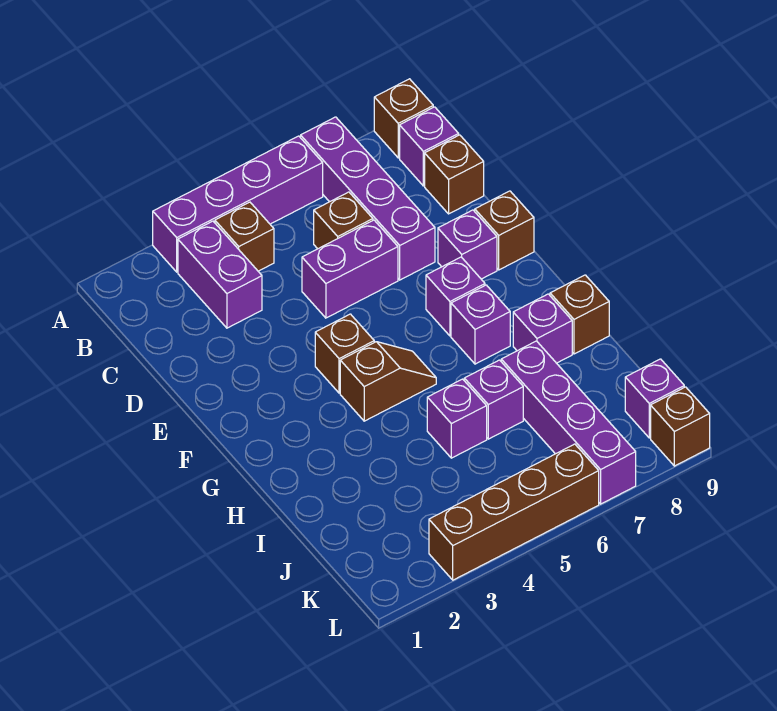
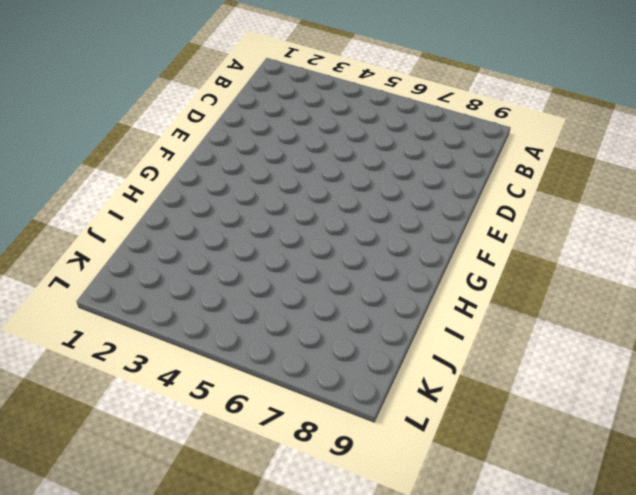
none -> purple brick A3:A6 level 1
none -> purple brick A7:D7 level 1
none -> brown brick A9 level 1

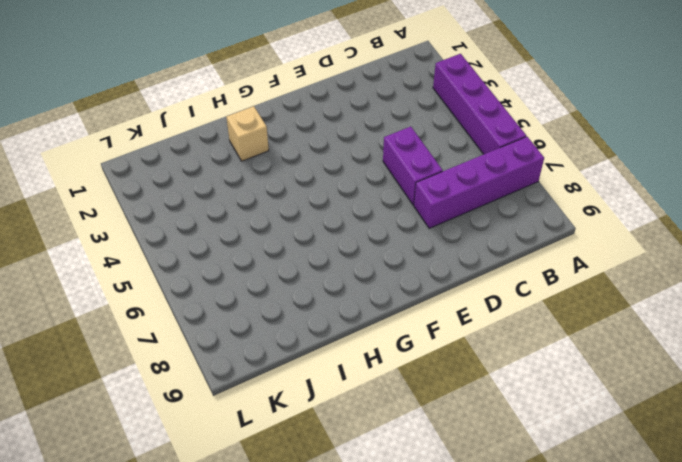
tan brick H2 level 1 -> none
none -> brown brick A9 level 1
none -> purple brick B3:C3 level 1
none -> brown brick B4 level 1

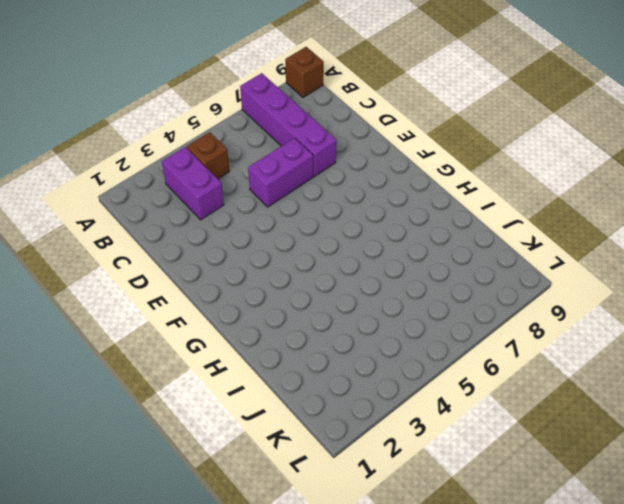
none -> purple brick A3:A6 level 1
none -> purple brick B9 level 1
none -> brown brick C6 level 1

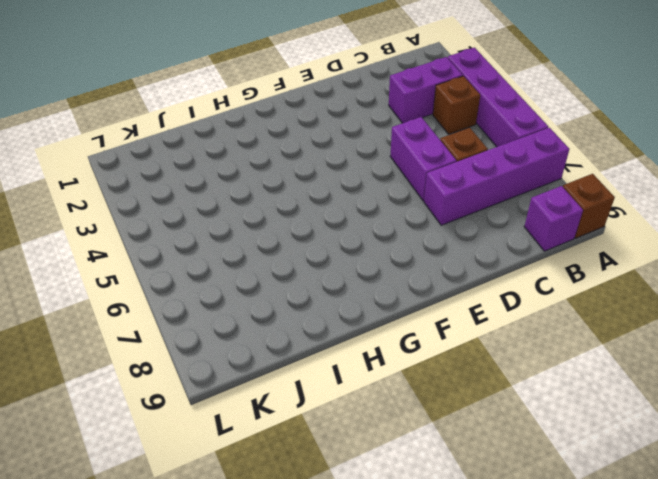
none -> brown brick C9 level 1
none -> purple brick E8 level 1
none -> brown brick E9 level 1

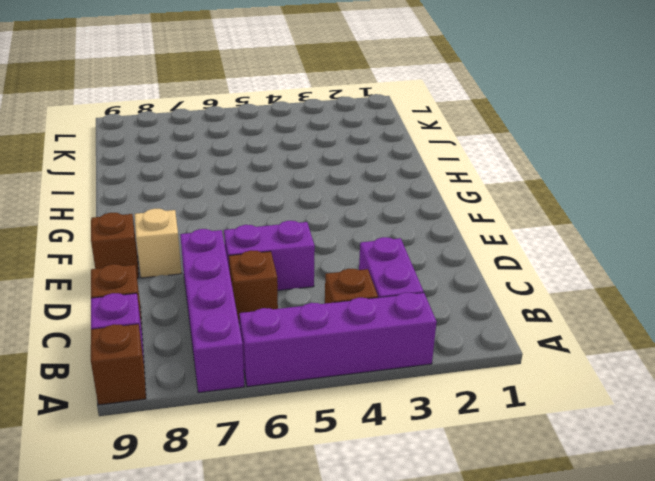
tan brick E8 level 1 -> purple brick E8 level 1
none -> brown brick F4 level 1
none -> purple brick F7 level 1
none -> brown slope G4:G5 level 1 top 4

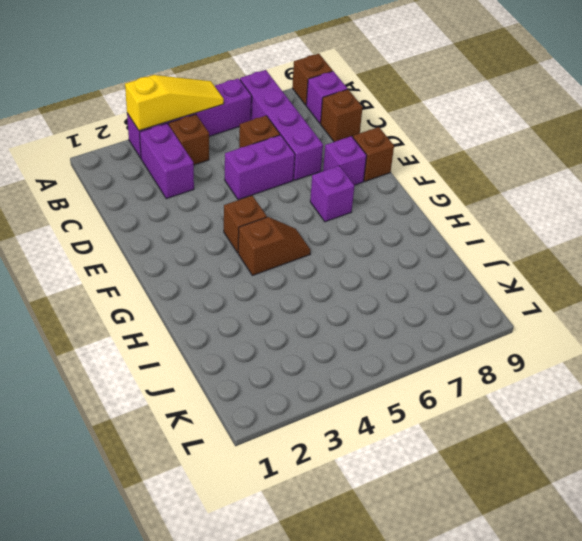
yellow slope A3:A5 level 2 top 3 -> none
none -> purple brick G7 level 1
none -> purple brick H8 level 1
none -> brown brick H9 level 1

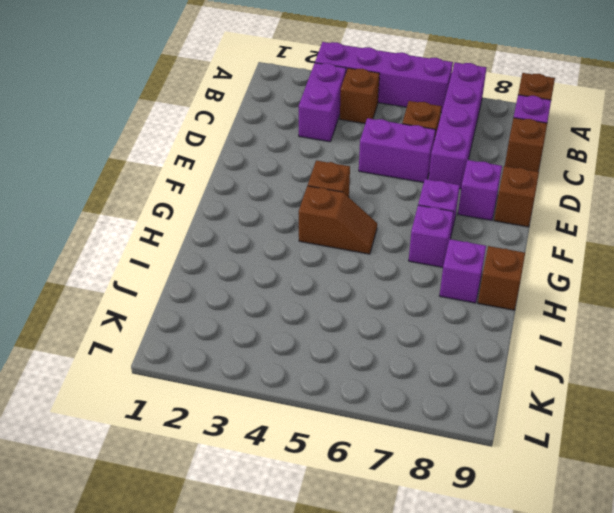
none -> purple brick I5 level 1
none -> purple brick I6 level 1
none -> purple brick I7:L7 level 1

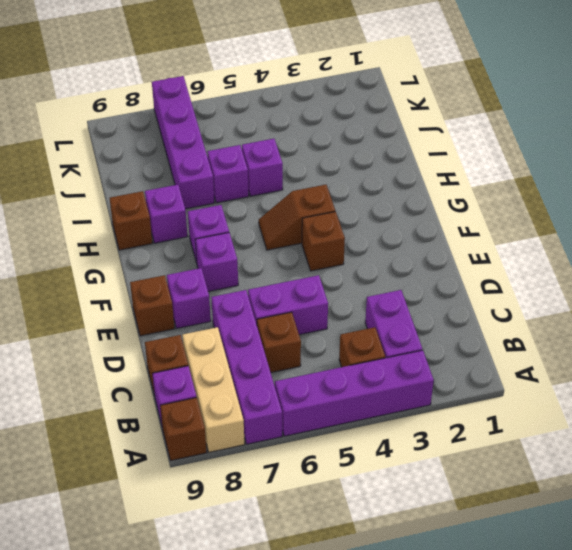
tan brick A8:C8 level 1 -> none
none -> purple brick K9 level 1
none -> brown brick L3:L6 level 1
none -> brown brick L9 level 1

